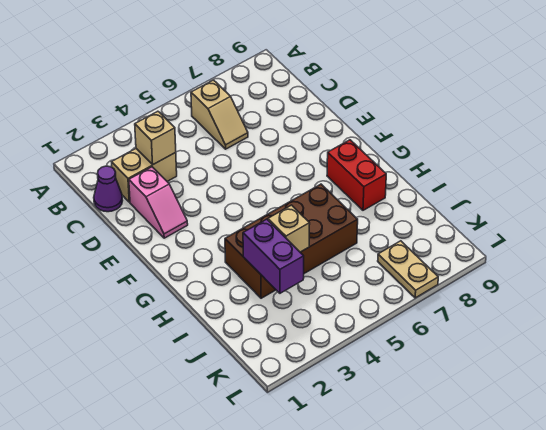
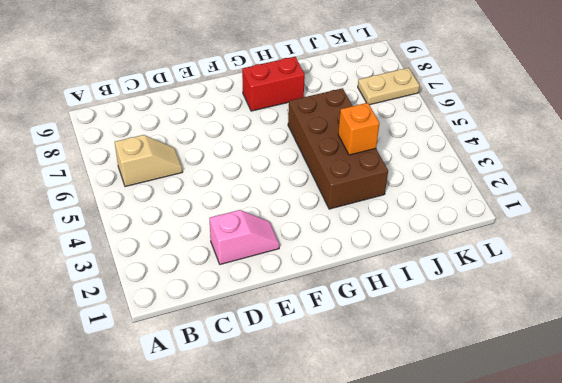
orange brick I4 level 2 -> tan brick I4 level 2
none -> purple cone C1 level 1
none -> tan brick C2:C3 level 1

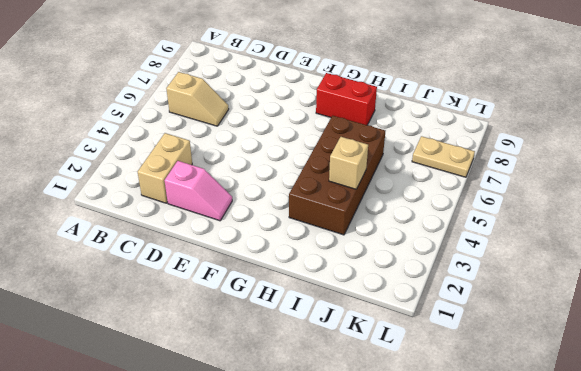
none -> purple cone C1 level 1
none -> tan brick C3 level 2

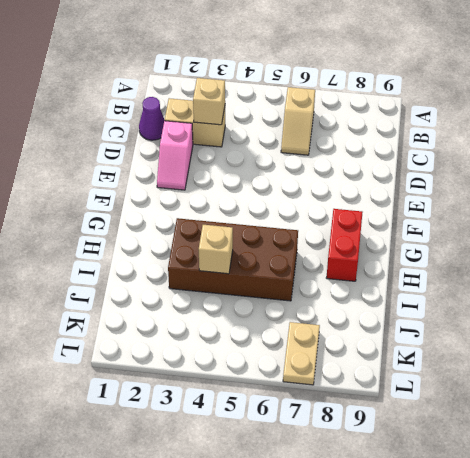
none -> purple brick I3:J3 level 2

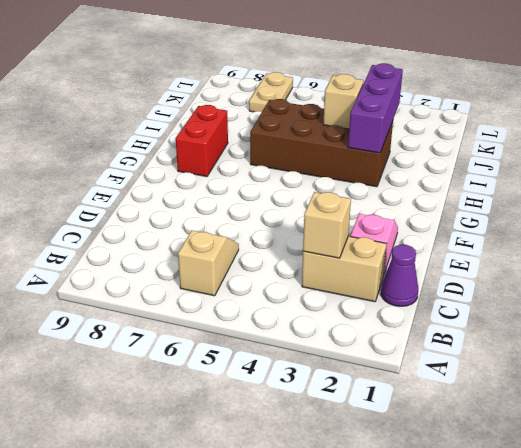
purple brick H3:J3 level 2 -> purple brick I3:J3 level 2

